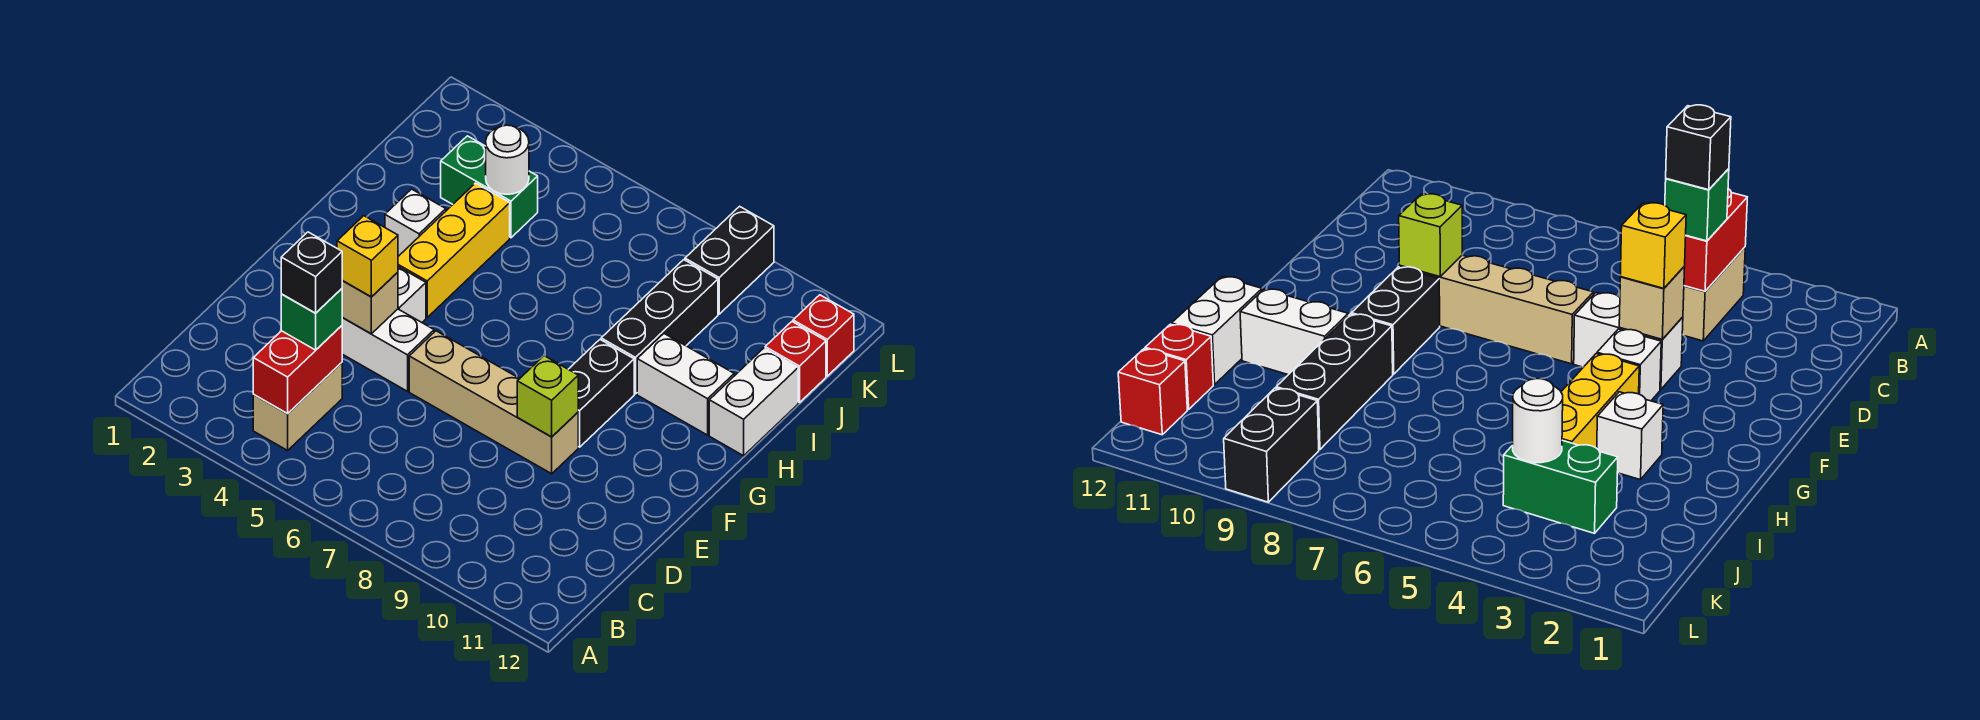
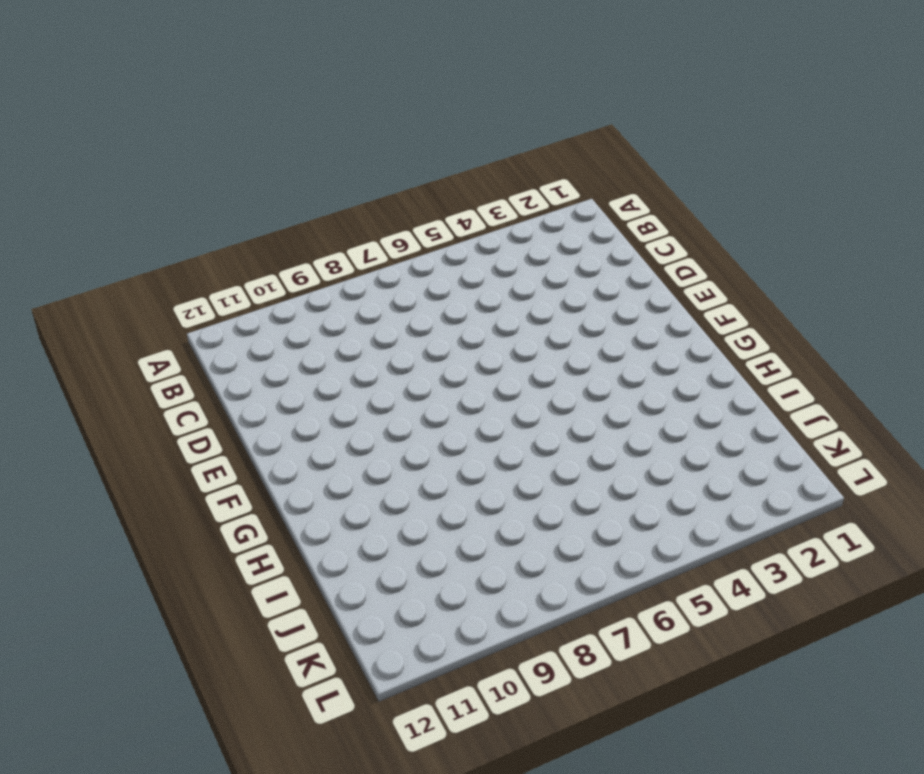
none -> tan brick B4:C4 level 1
none -> white brick E4:E5 level 1
none -> tan brick E6:E9 level 1

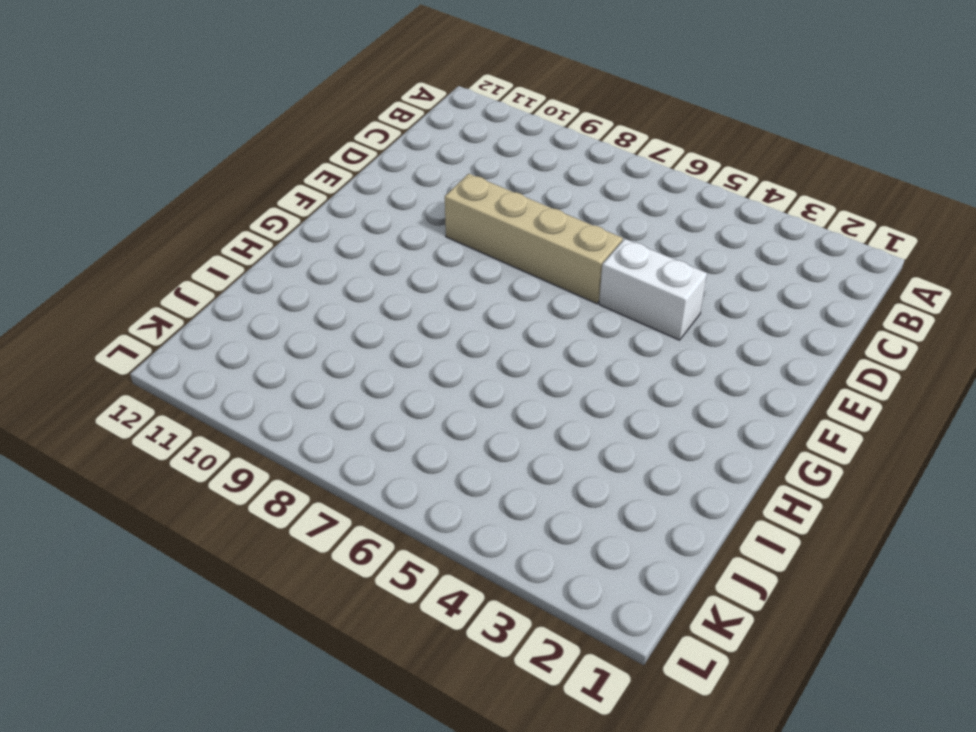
none -> tan brick B4:C4 level 1
none -> white brick F4 level 1
none -> black brick F9:G9 level 1

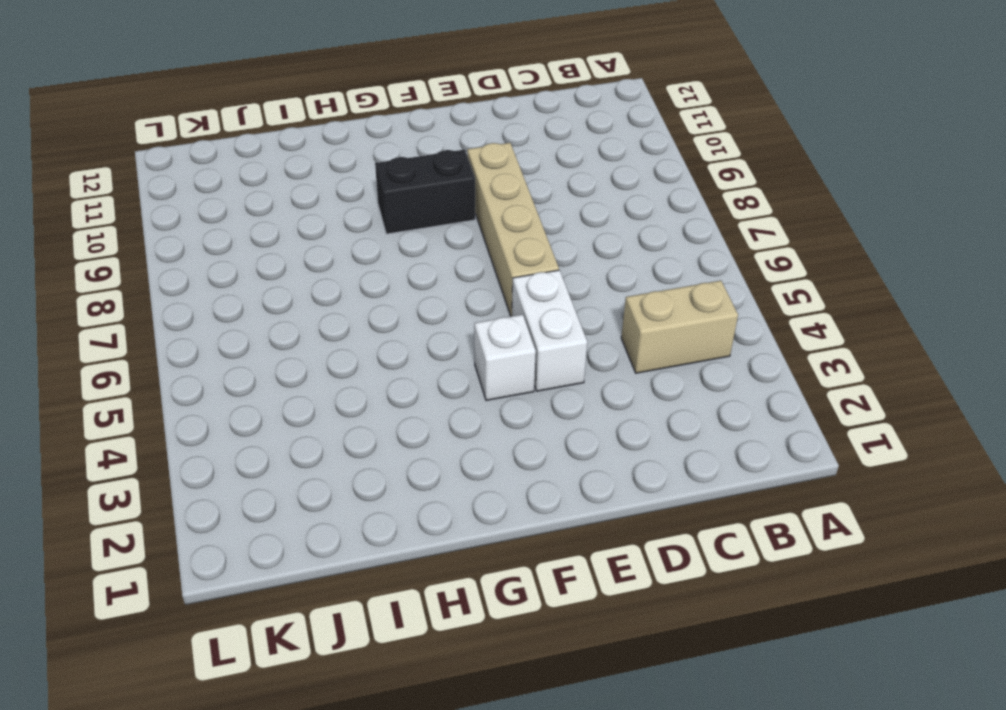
none -> yellow brick G4:I4 level 1
none -> white brick H3 level 1
none -> black brick H9:J9 level 1

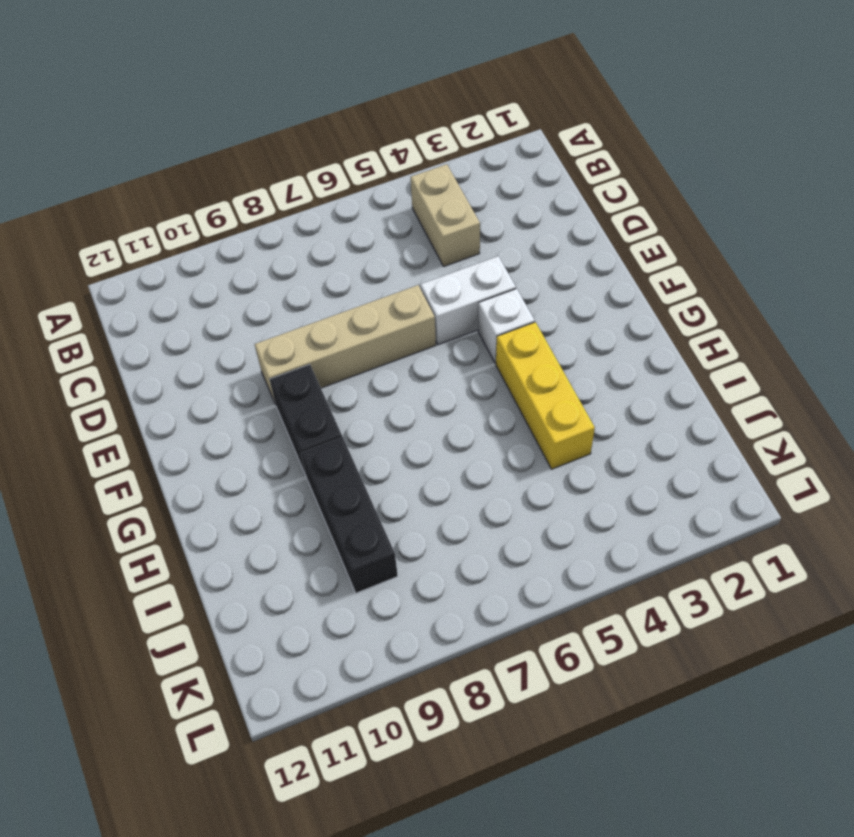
none -> white brick H3 level 1
none -> white brick H10:H11 level 1
none -> white brick H12:I12 level 1

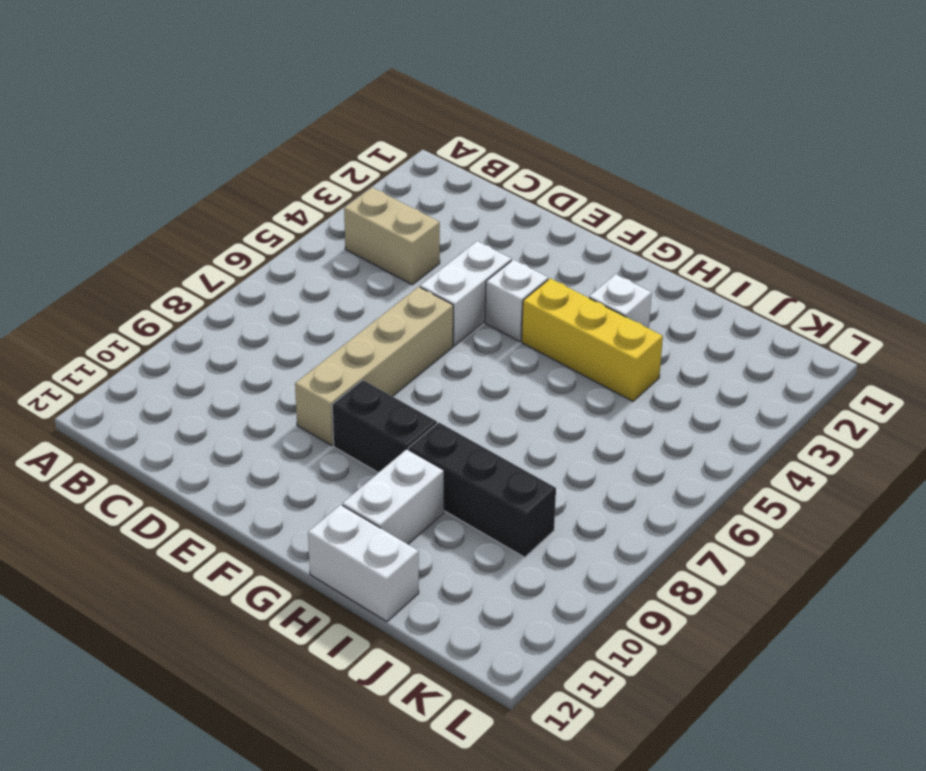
none -> green brick J3:J4 level 1
none -> red brick J12 level 1
none -> black brick K9:L9 level 1

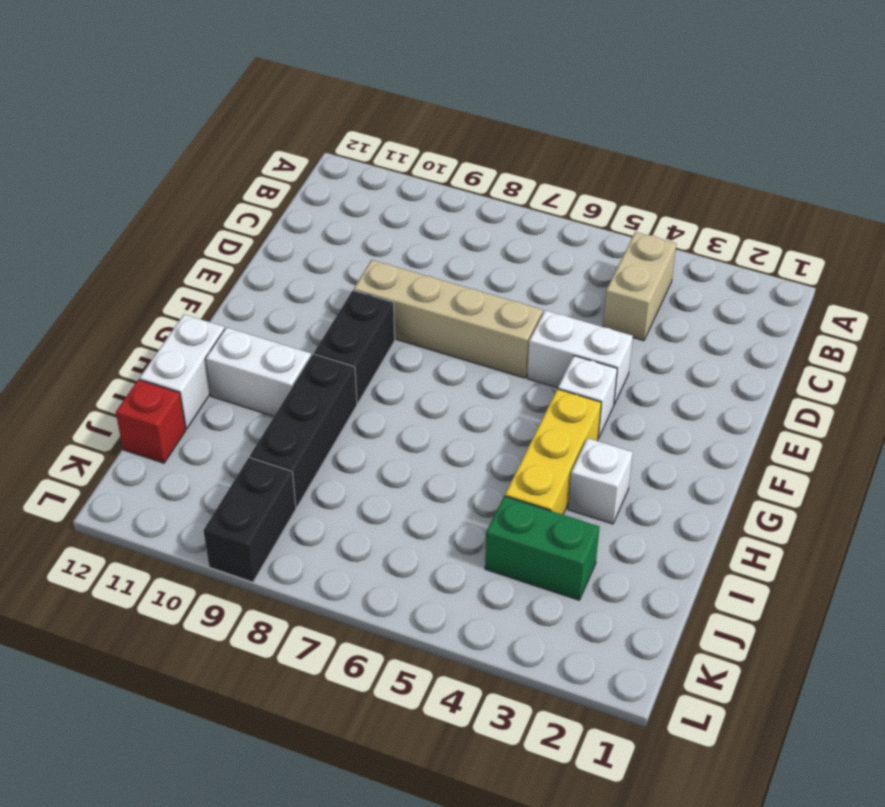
none -> red brick K12 level 1
none -> red brick B4:C4 level 2
none -> tan brick E4 level 2

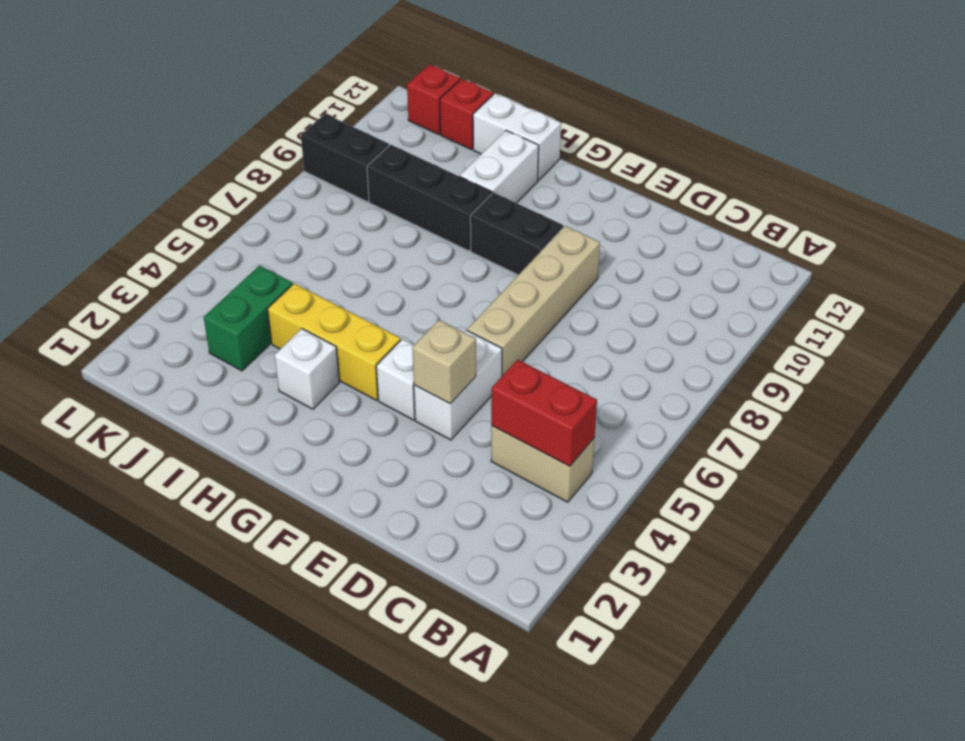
none -> lime brick E9 level 2
none -> white round brick J4 level 2
none -> green brick C4 level 3

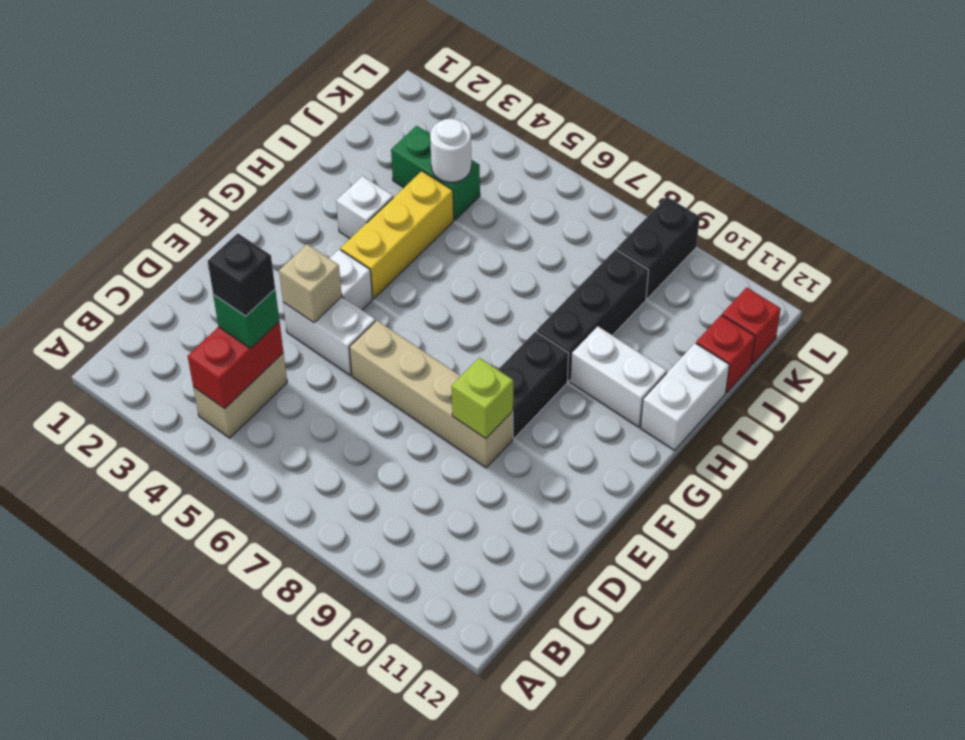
none -> yellow brick E4 level 3

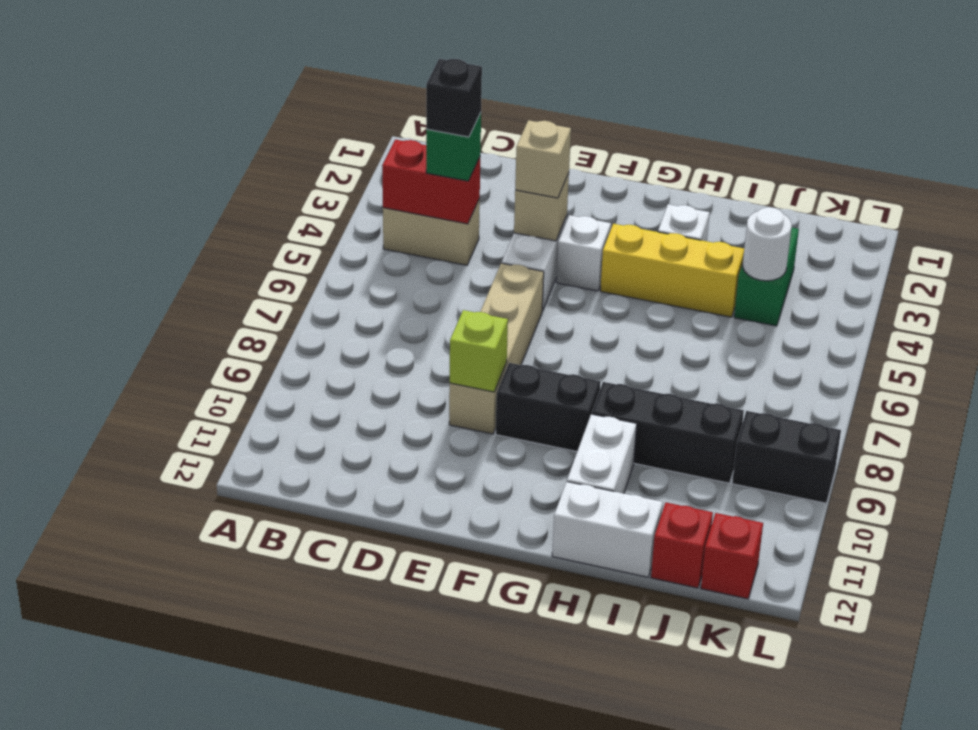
tan brick E4 level 3 -> yellow brick E4 level 3

